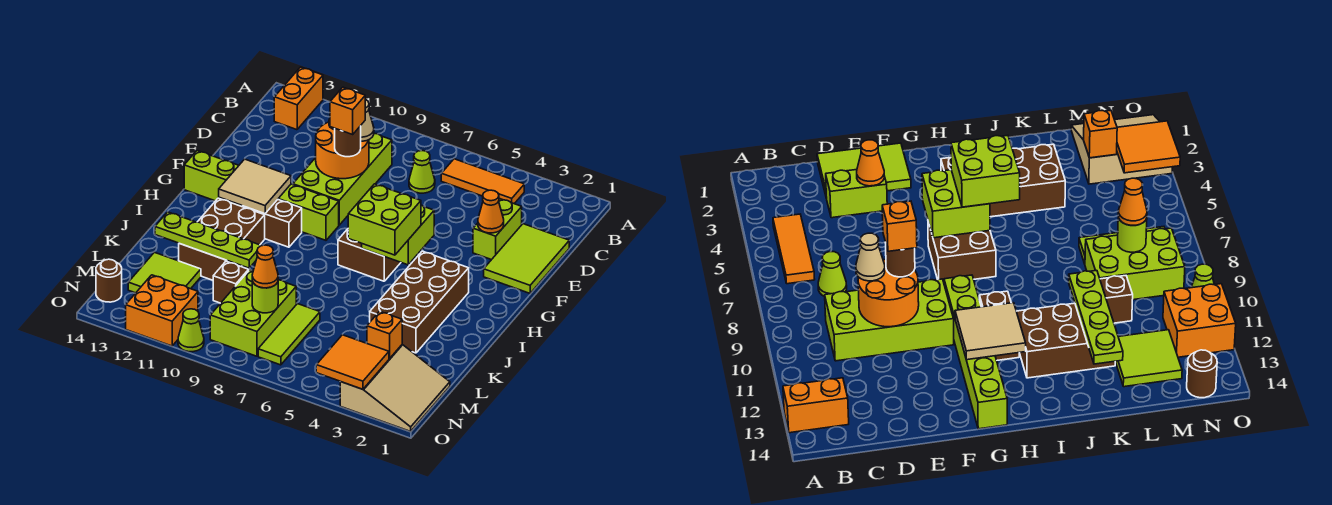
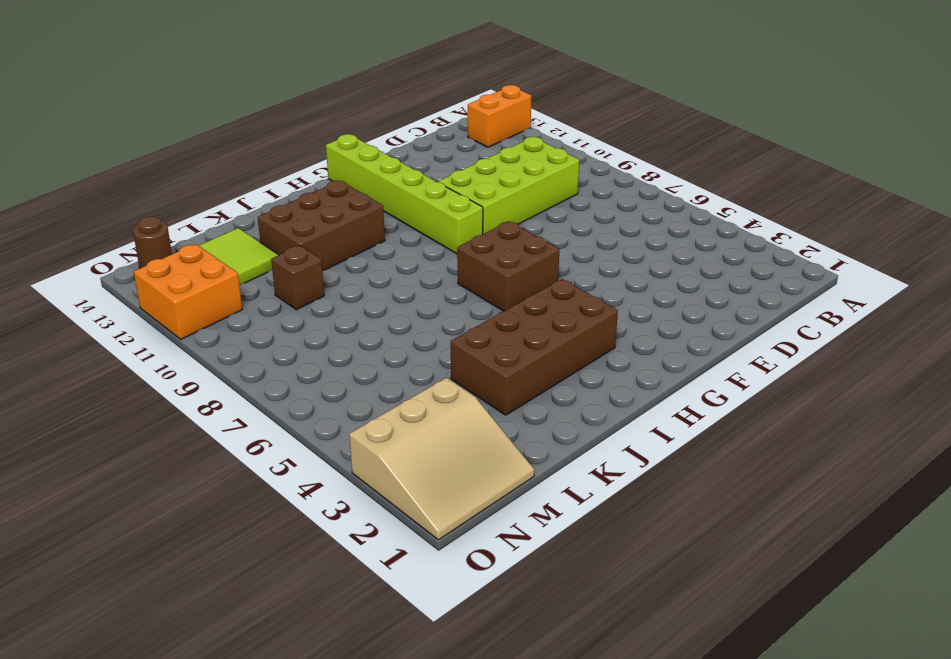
none -> orange tile B4:B6 level 1
none -> lime cone C7 level 1
none -> lime tile D1:F2 level 1
none -> lime brick D3:E3 level 1

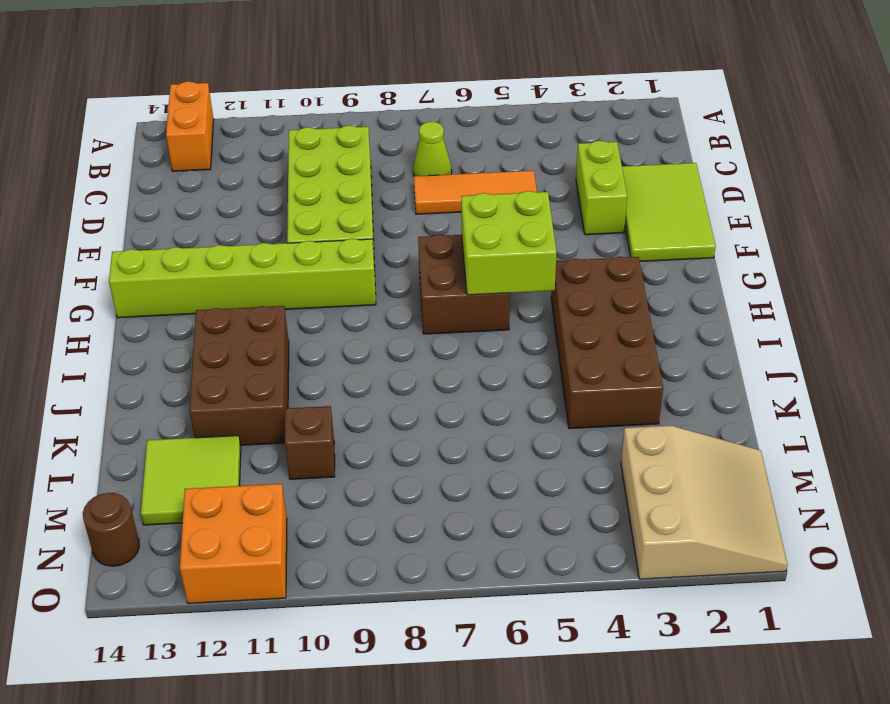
orange tile D5:D7 level 1 -> orange tile B4:B6 level 1
none -> brown brick H10:H11 level 1
none -> lime tile L7:N7 level 1
none -> lime brick L8:N9 level 1
none -> lime cone O10 level 1

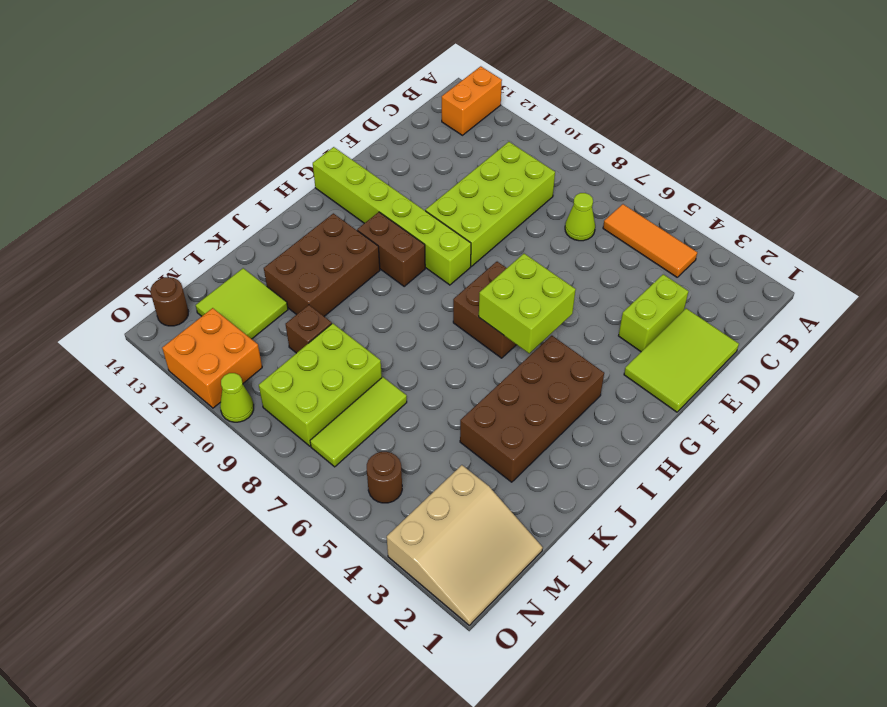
brown round brick N5 level 1 -> brown round brick E9 level 3
none -> orange round brick D9:E10 level 2
none -> orange cone E3 level 2
none -> tan tile G11:H12 level 2
none -> lime plate K10:K13 level 2

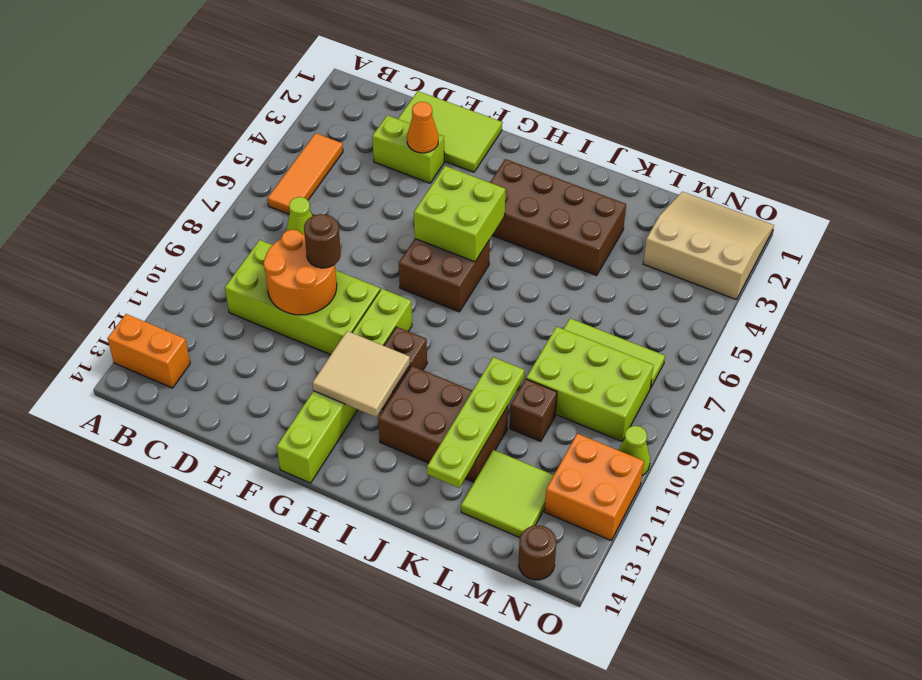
none -> orange brick M3 level 2
none -> lime round brick M8 level 2
none -> orange tile N3:O4 level 2
none -> tan cone D9 level 3

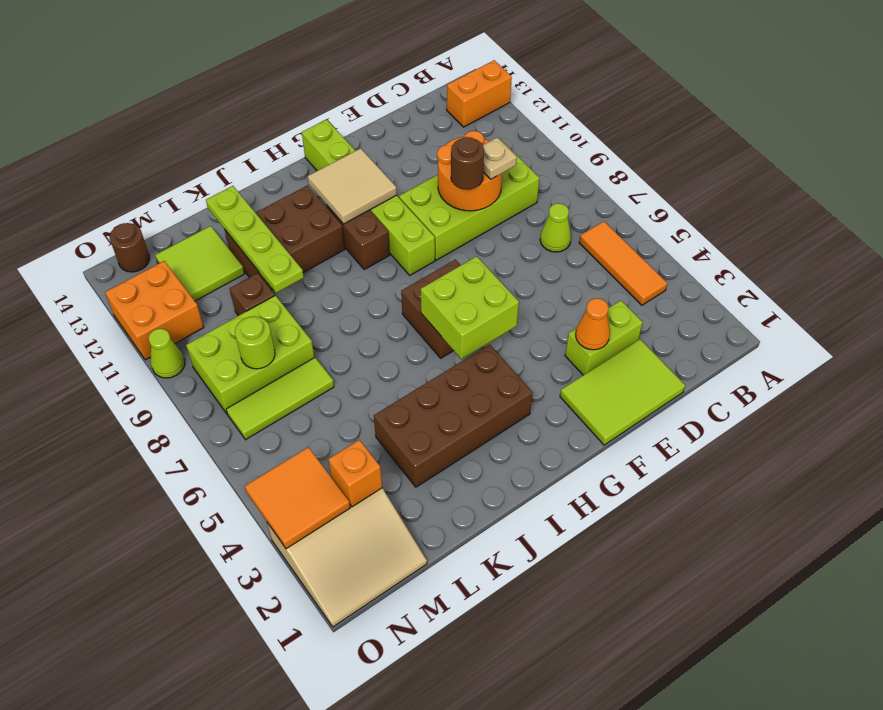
tan plate D9 level 3 -> tan cone D9 level 3
none -> lime brick H5:I6 level 3
none -> orange cone M8 level 3
none -> orange brick E9 level 4

